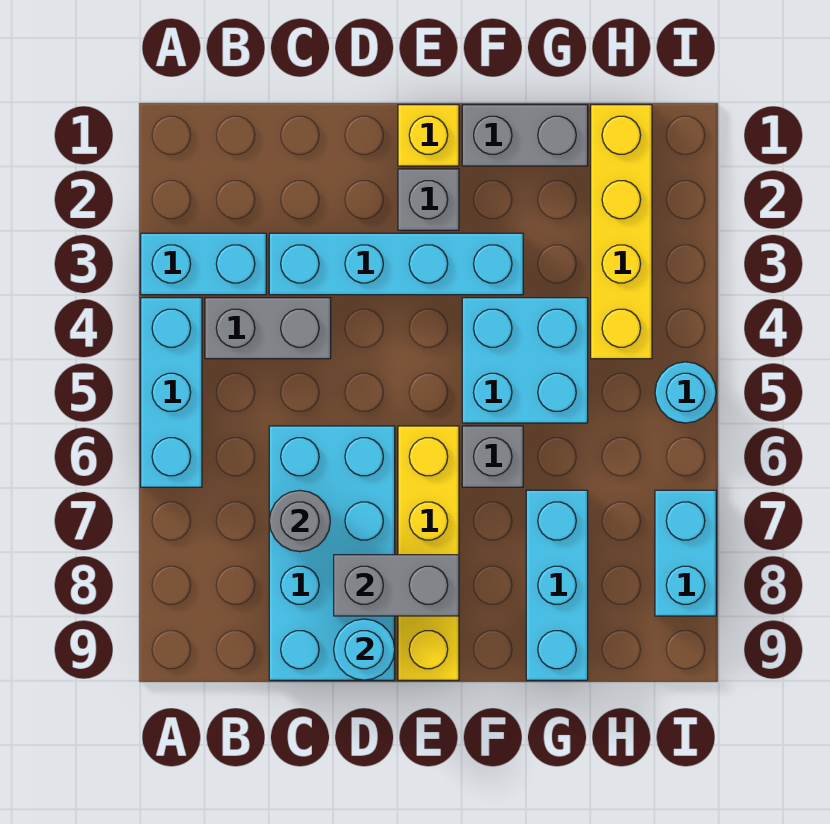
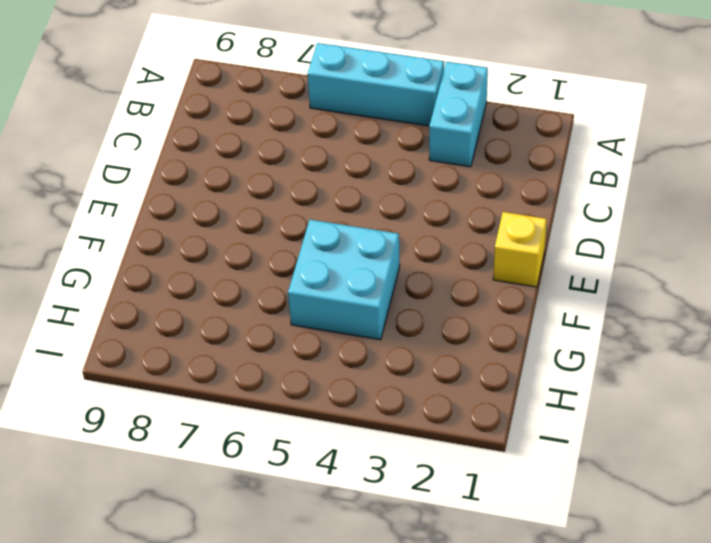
none -> grey brick B4:C4 level 1
none -> cyan brick C3:F3 level 1
none -> cyan brick C6:D9 level 1

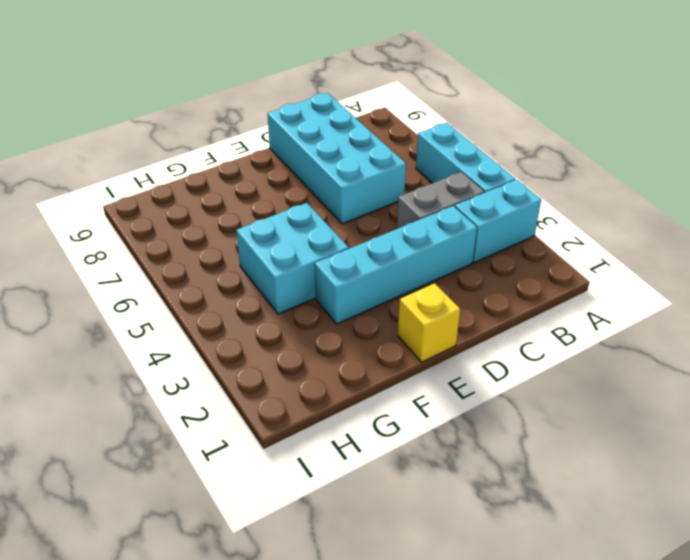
none -> grey brick E2 level 1
none -> yellow brick E6:E9 level 1
none -> grey brick F1:G1 level 1

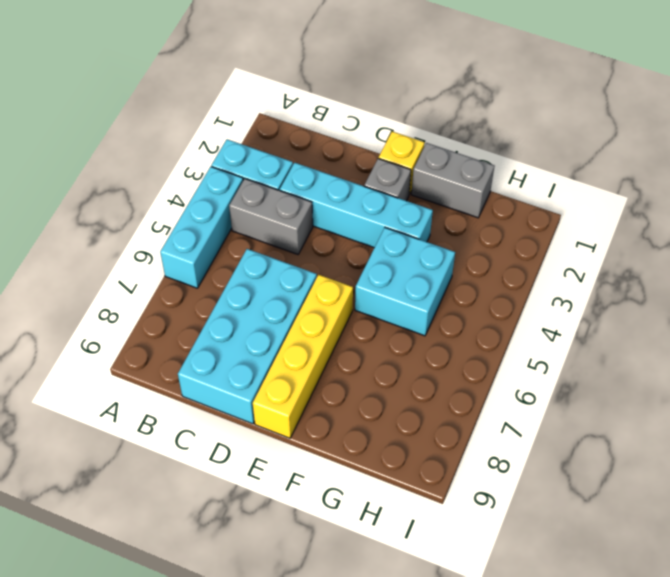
none -> grey brick F6 level 1
none -> cyan brick G7:G9 level 1
none -> yellow brick H1:H4 level 1

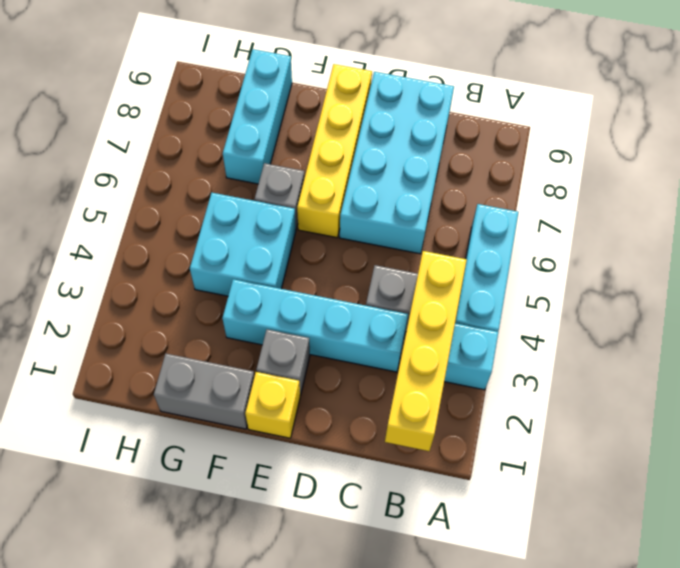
yellow brick B1:B4 level 2 -> yellow brick H1:H4 level 1
none -> cyan round brick I5 level 1
none -> cyan brick I7:I8 level 1
none -> grey round brick C7 level 2

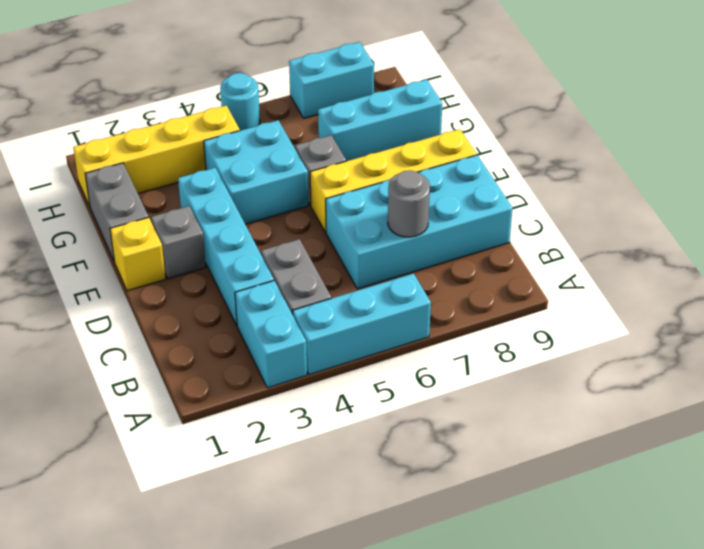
none -> grey brick D8:E8 level 2
none -> cyan round brick D9 level 2

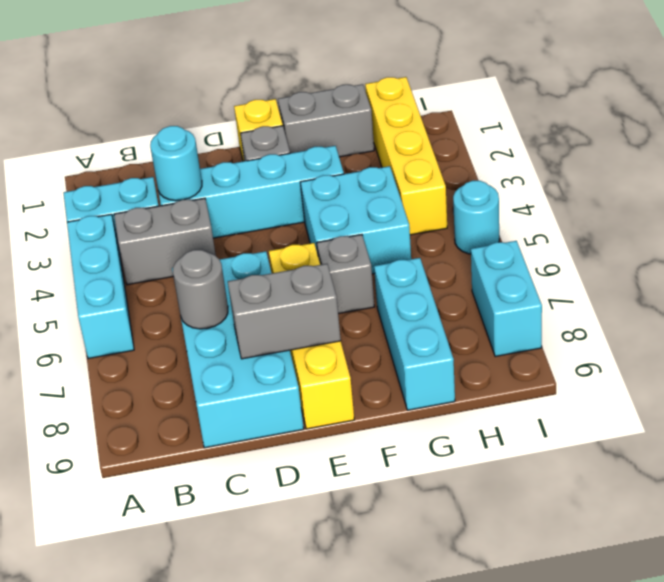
cyan round brick C3 level 2 -> cyan round brick D9 level 2

